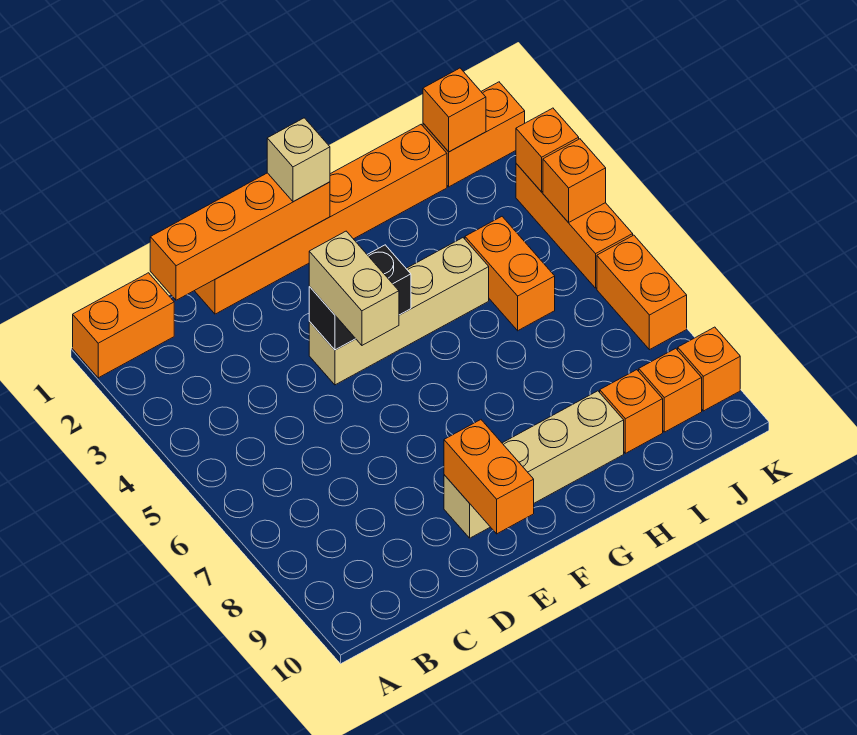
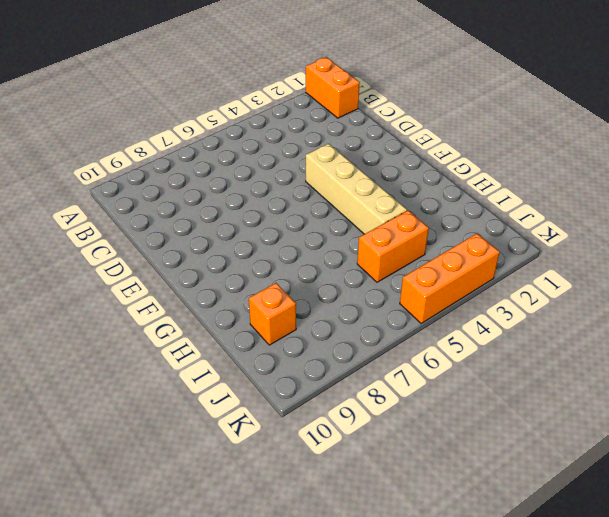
none -> orange brick D1:I1 level 1
none -> tan brick E9:H9 level 1
none -> orange brick J1:K1 level 1

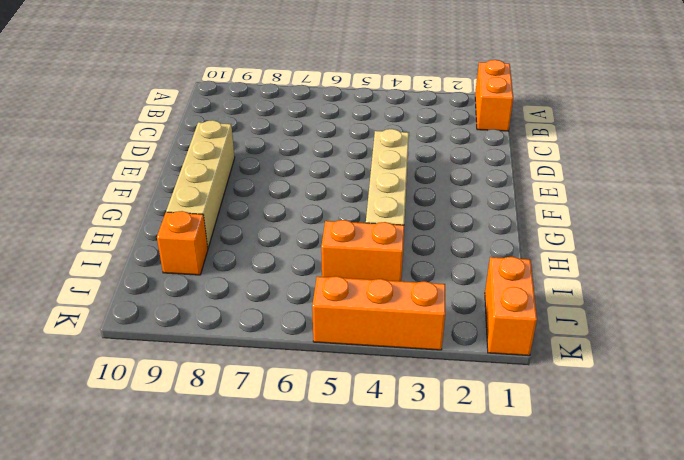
none -> orange brick D1:I1 level 1
none -> orange brick J9 level 1
none -> orange brick K6:K7 level 1

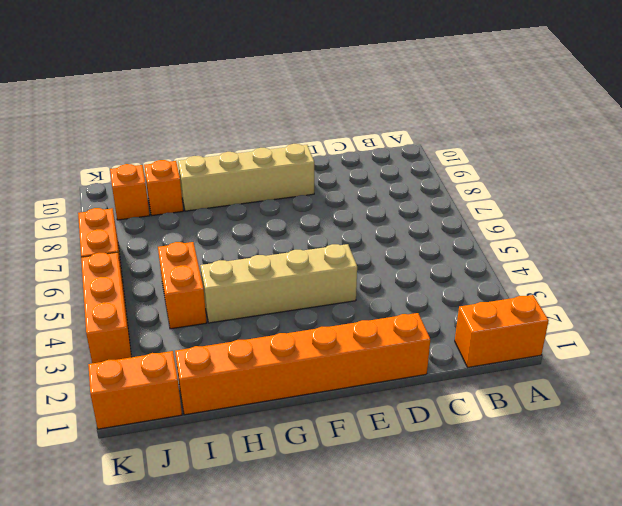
none -> orange brick K9 level 1
none -> orange brick C1:F1 level 2
none -> black brick E4:F4 level 2

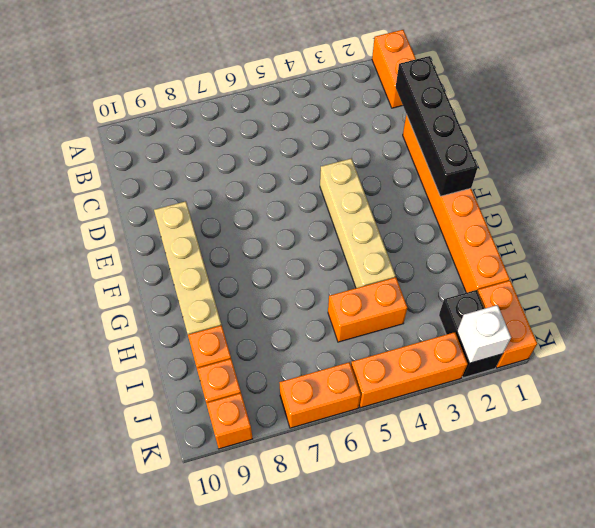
black brick C1:F1 level 2 -> orange brick C1:F1 level 2
black brick J2:K2 level 1 -> black brick E4:F4 level 2
white brick K2 level 2 -> none
none -> orange brick E9:E10 level 2
none -> orange brick J1 level 2
none -> orange brick K3 level 2

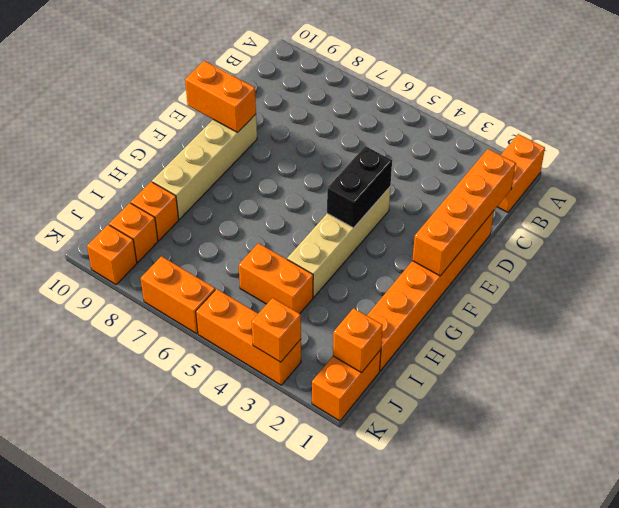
none -> orange brick K4 level 2
none -> tan brick E4:E5 level 3
none -> tan brick F1 level 3

